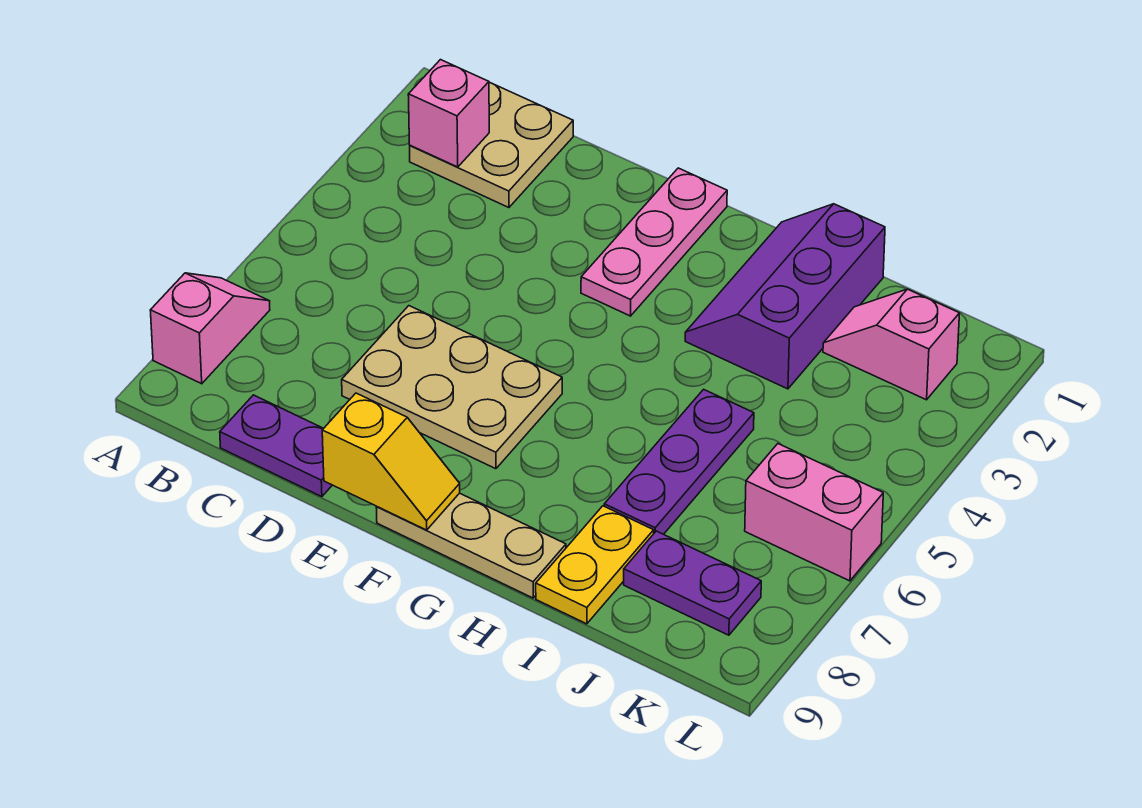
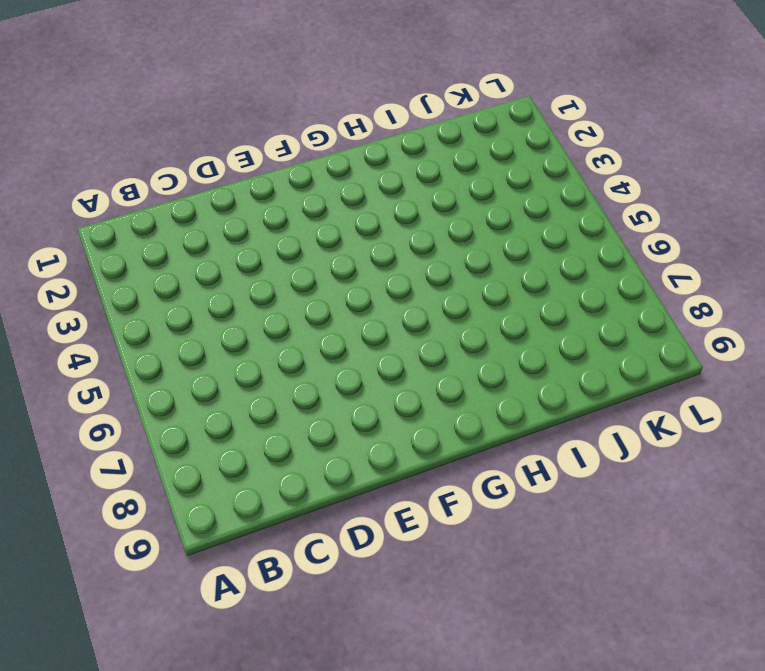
none -> pink slope A7:A8 level 1 top 8
none -> tan plate B1:C2 level 1
none -> purple plate C9:D9 level 1

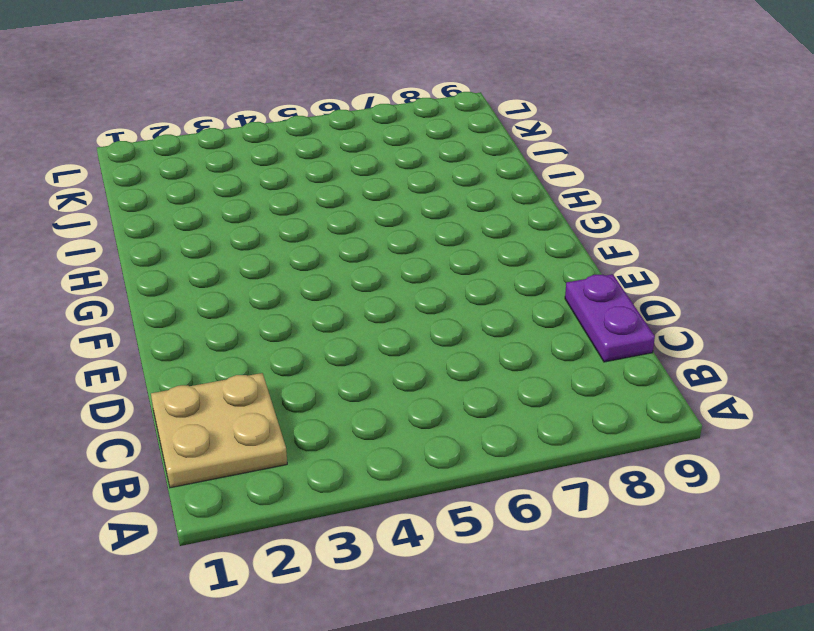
none -> pink slope A7:A8 level 1 top 8
none -> tan plate D6:F7 level 1
none -> pink plate F1:F3 level 1

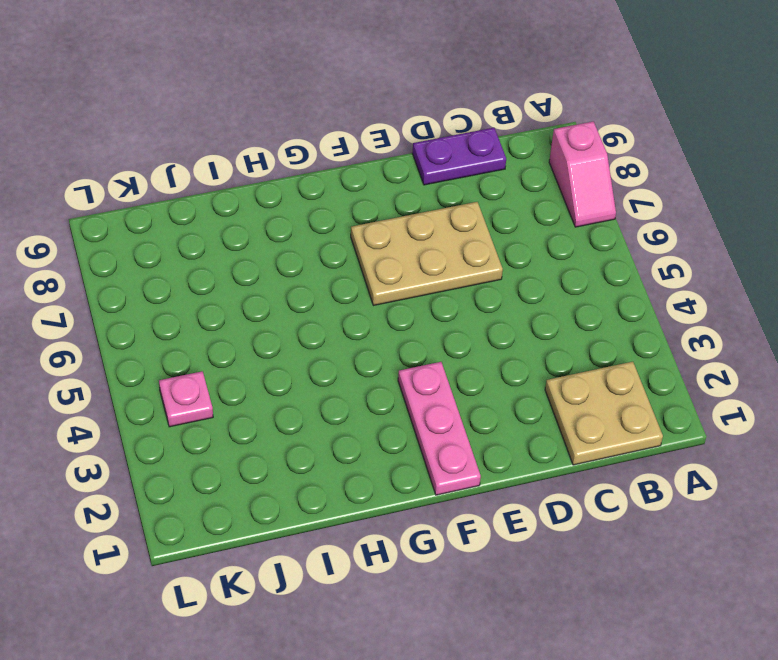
pink plate K4 level 1 -> none
none -> tan plate F9:H9 level 1
none -> purple slope H1:I3 level 1 top I
none -> purple plate I5:I7 level 1

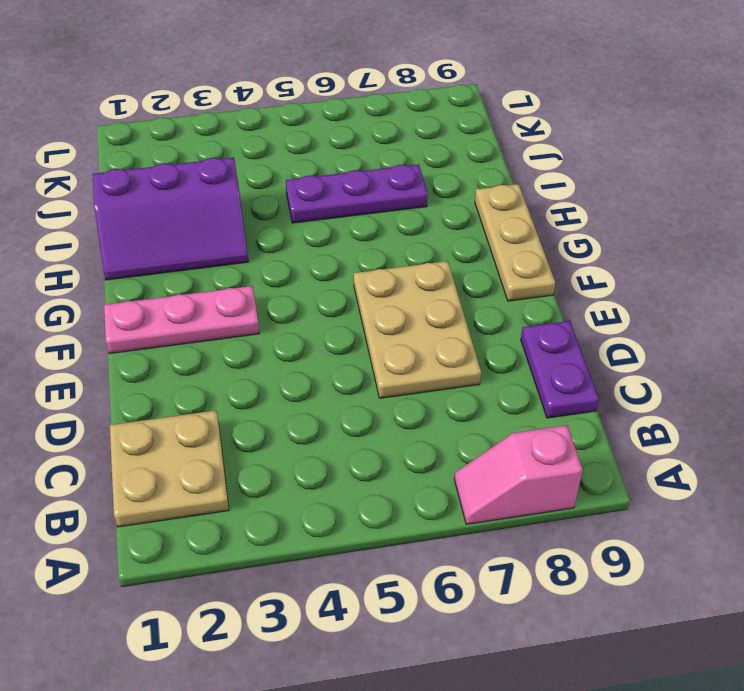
none -> yellow plate I8:I9 level 1
none -> pink slope J2:K2 level 1 top K
none -> purple plate J8:K8 level 1

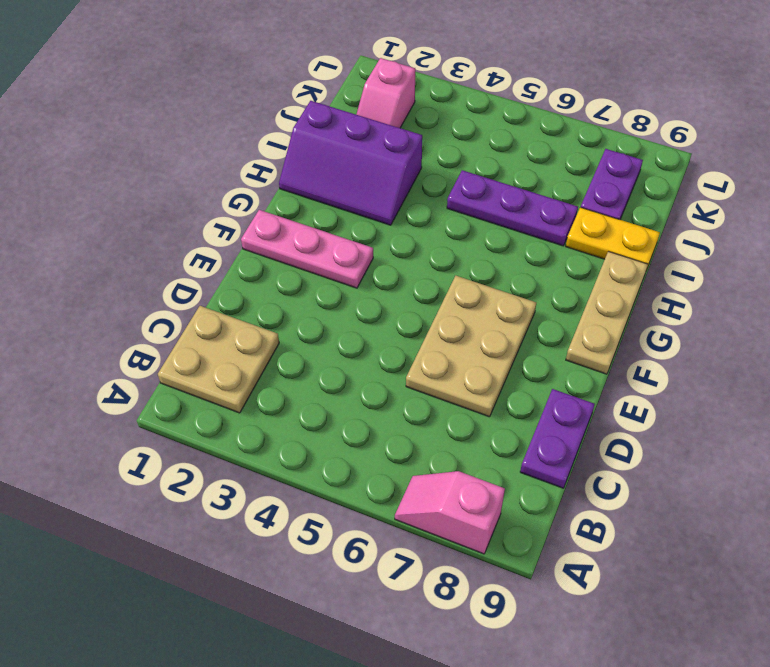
none -> pink brick K6:L6 level 1
none -> pink brick B2 level 2
none -> yellow slope E9:F9 level 2 top E

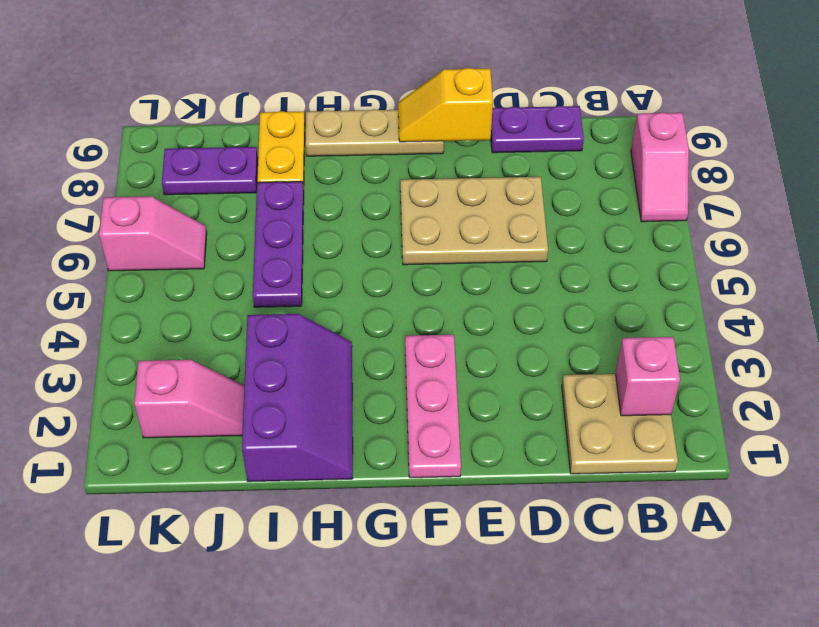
pink slope K6:L6 level 1 top L -> pink brick K6:L6 level 1

